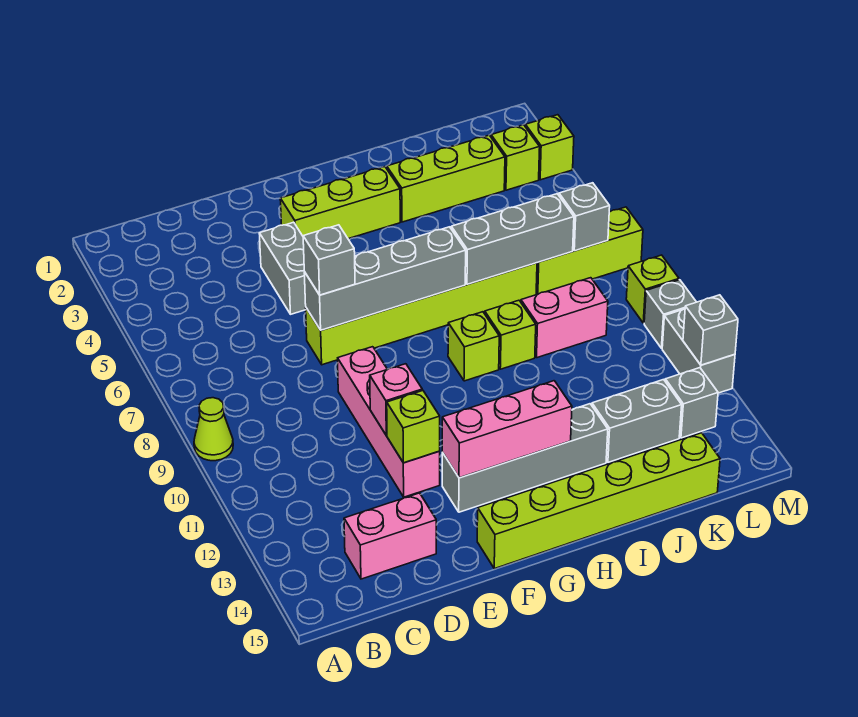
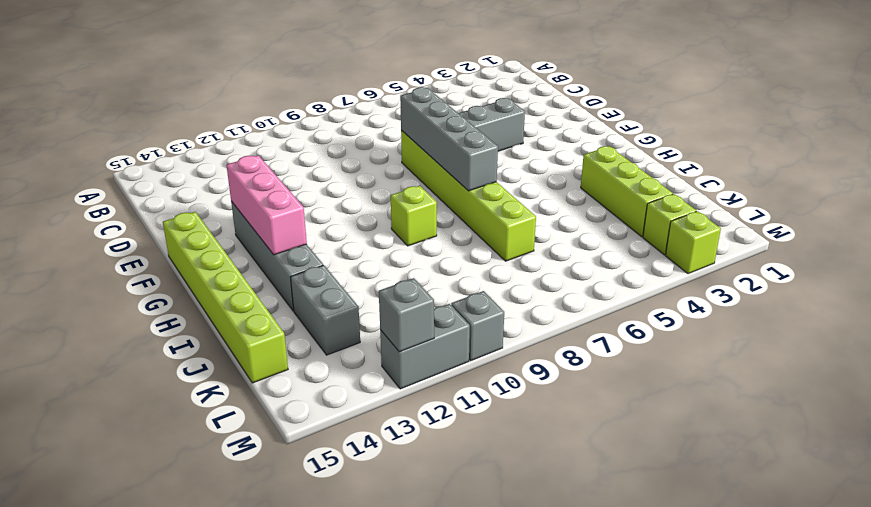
none -> lime cone A9 level 1
none -> pink brick C14:D14 level 1
none -> pink brick E9:E12 level 1

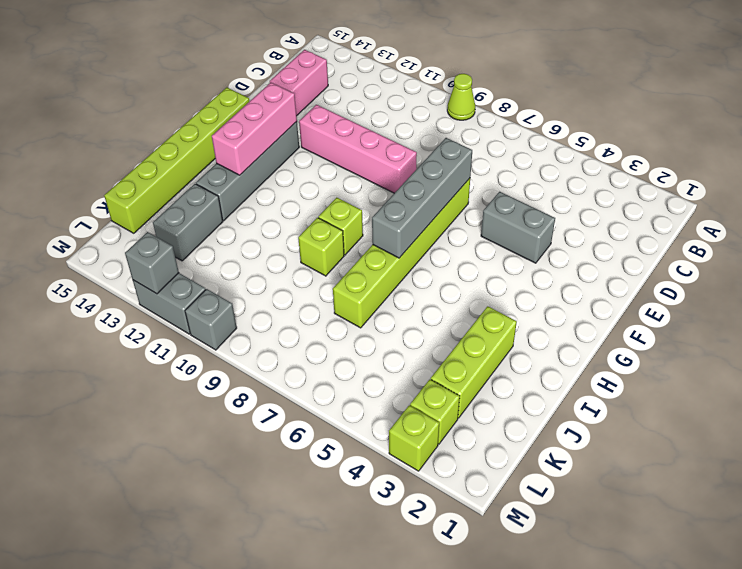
none -> lime brick F3:H3 level 1
none -> pink brick J9:K9 level 1
none -> lime brick K7:M7 level 1

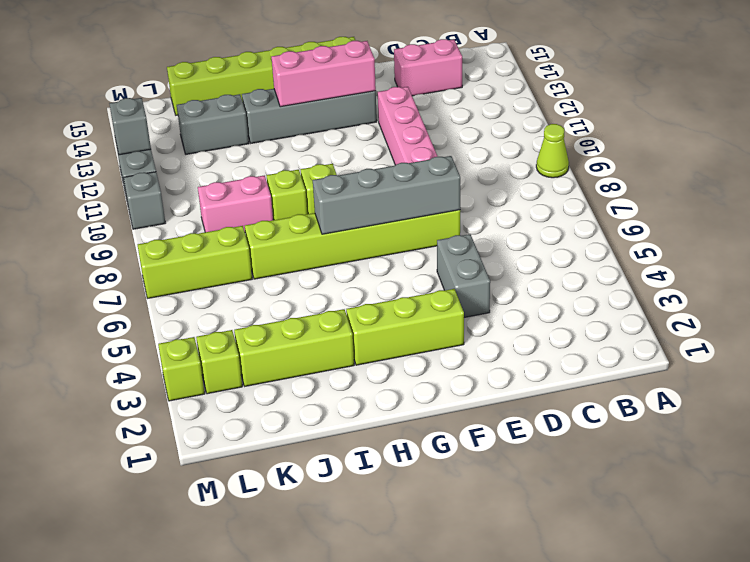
none -> grey brick L13 level 1
none -> lime brick M9 level 1
none -> pink brick E11 level 2

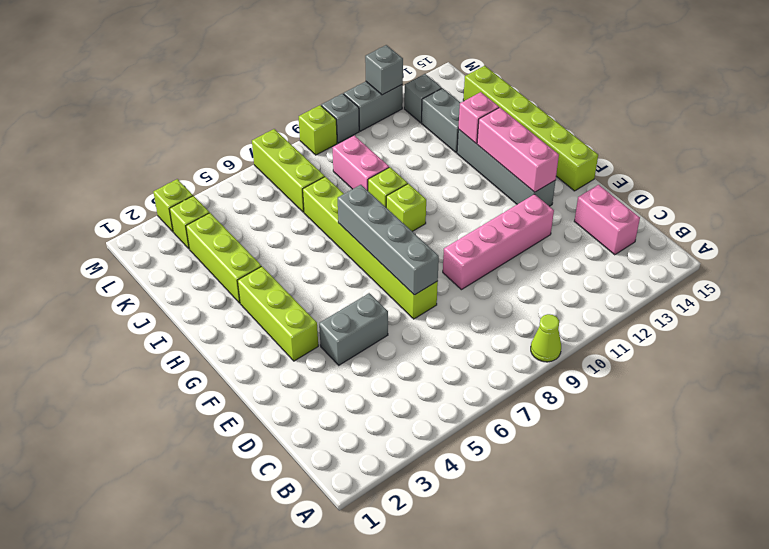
pink brick I13 level 2 -> pink brick E11 level 2
none -> lime brick E12 level 2
none -> grey brick I7:K7 level 2
none -> grey brick L7 level 2

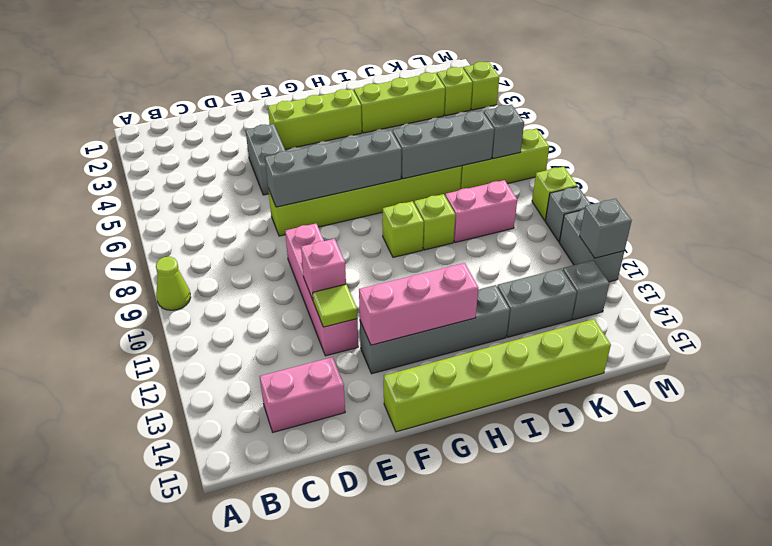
lime tile E12 level 2 -> lime brick E12 level 2
none -> grey brick E7 level 3

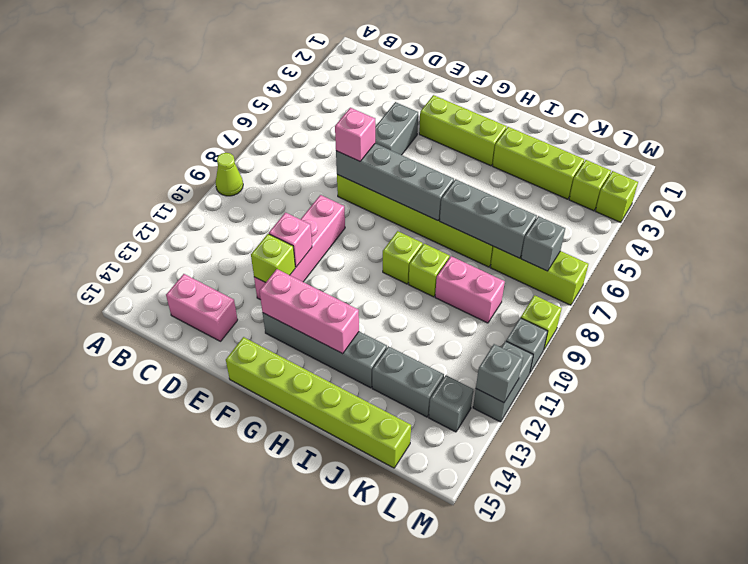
pink brick E7 level 3 -> grey brick E7 level 3

